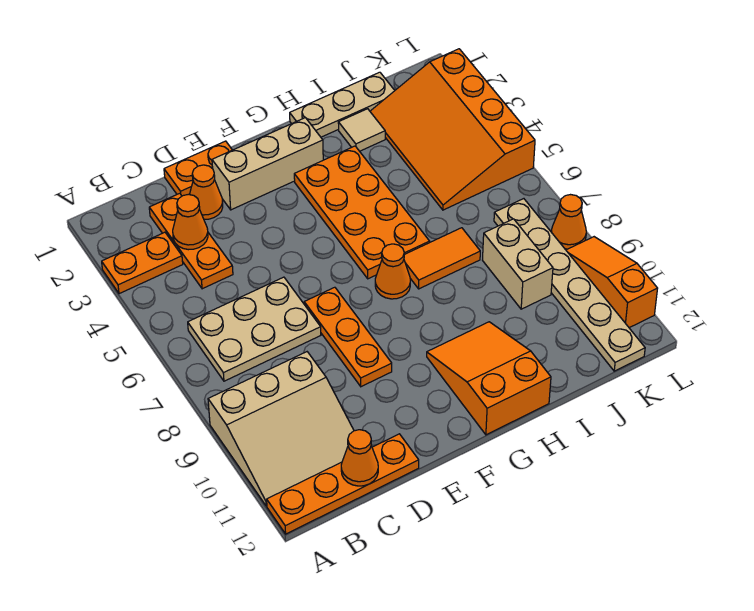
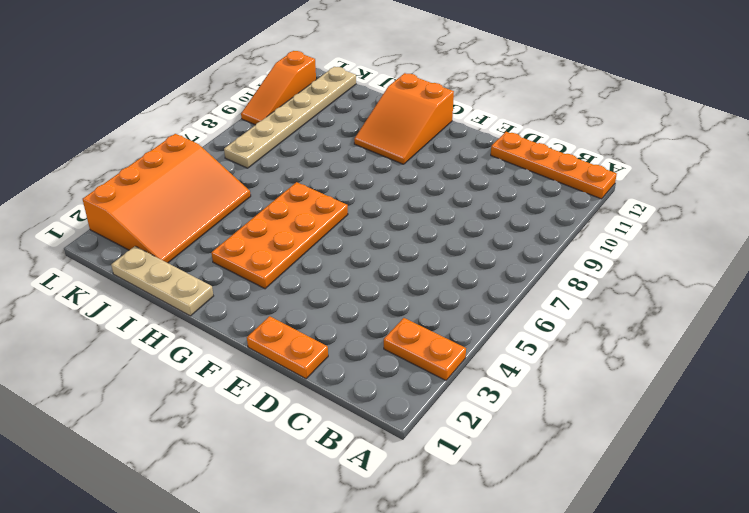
none -> tan slope A9:C11 level 1 top 9
none -> tan plate B6:D7 level 1
none -> orange plate C2:C4 level 1

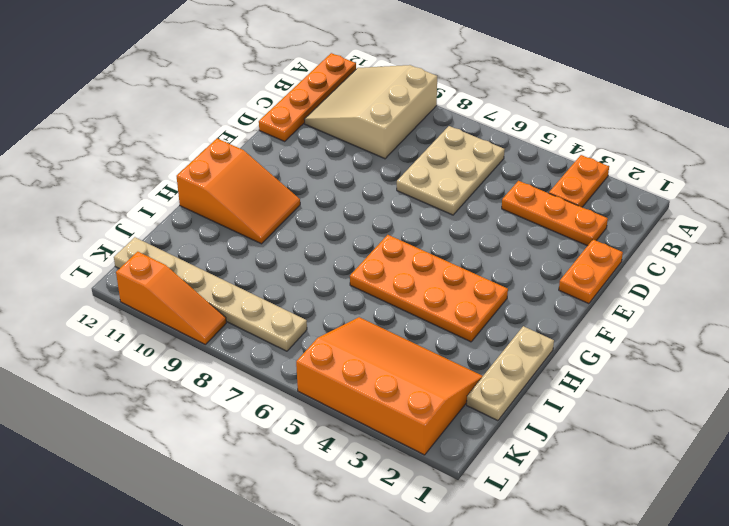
none -> orange cone D2 level 1
none -> tan brick E2:G2 level 1
none -> orange plate E7:E9 level 1

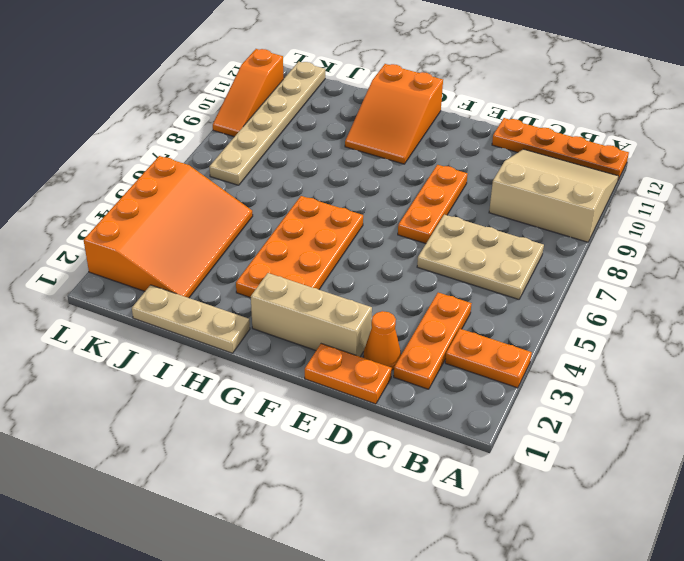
none -> orange cone G7 level 1
none -> orange tile H7:I7 level 1
none -> tan tile I2 level 1

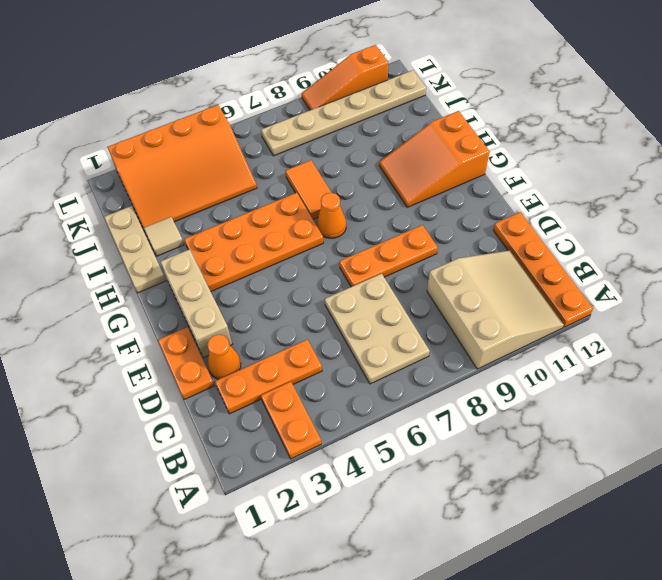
none -> tan brick J8:J9 level 1
none -> orange cone L8 level 1
none -> orange cone C3 level 2

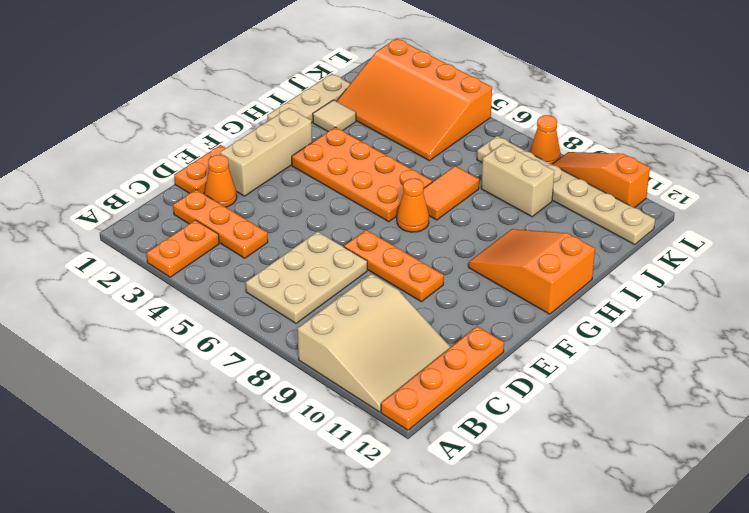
none -> orange cone C3 level 2
none -> orange cone C12 level 2

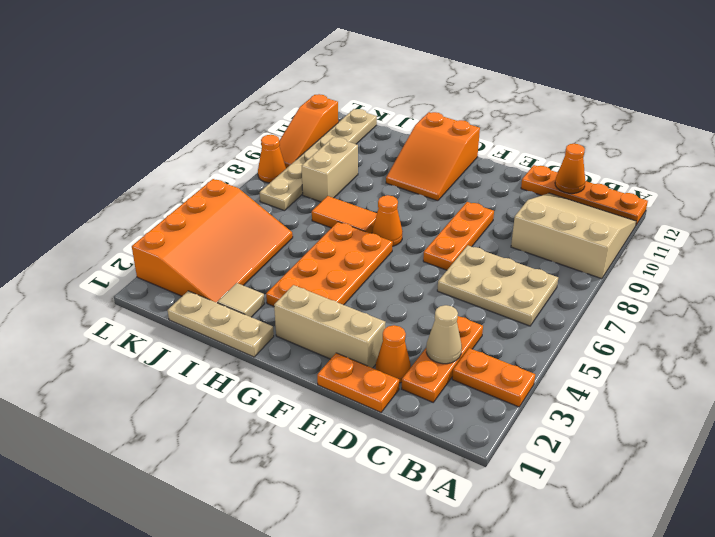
tan cone C3 level 2 -> orange cone C3 level 2

